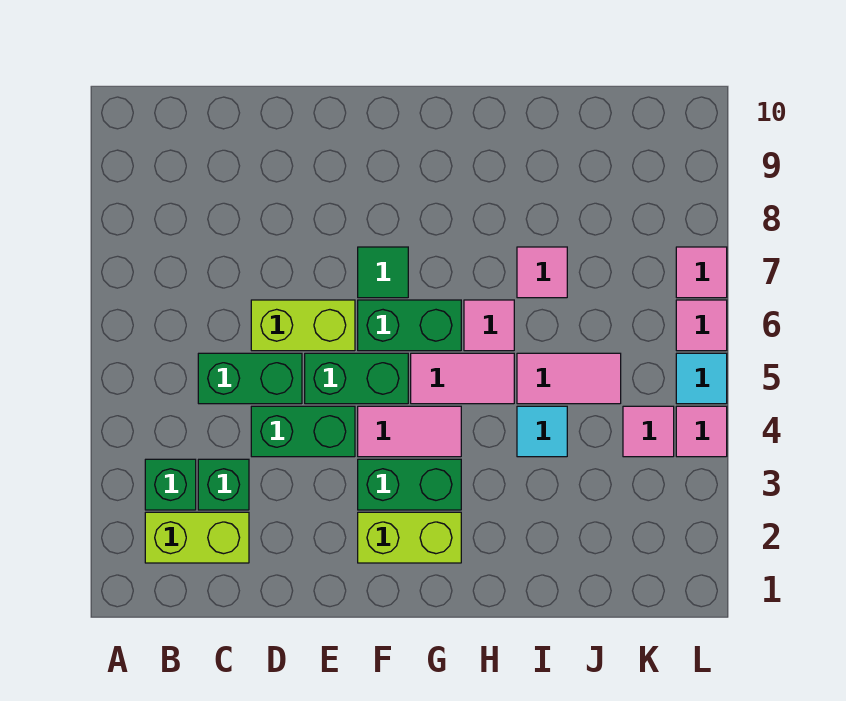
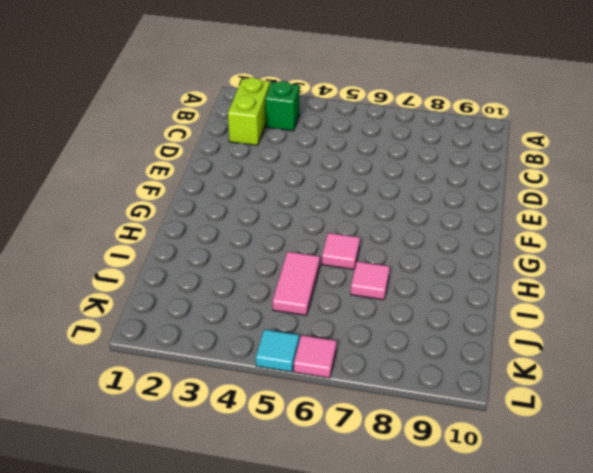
none -> green brick C3 level 1
none -> green brick C5:D5 level 1
none -> green brick D4:E4 level 1

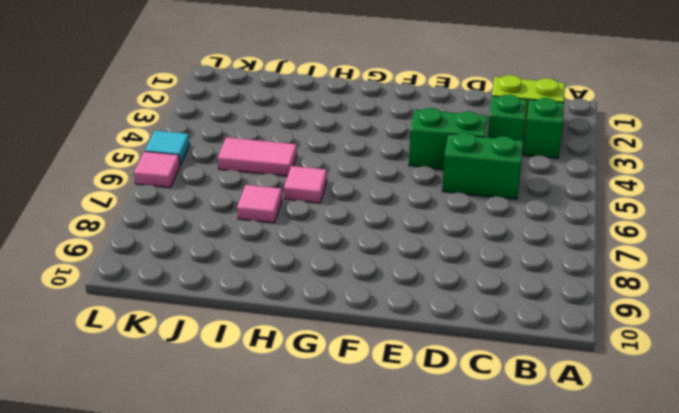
none -> lime brick D6:E6 level 1
none -> green brick E5:F5 level 1
none -> lime brick F2:G2 level 1

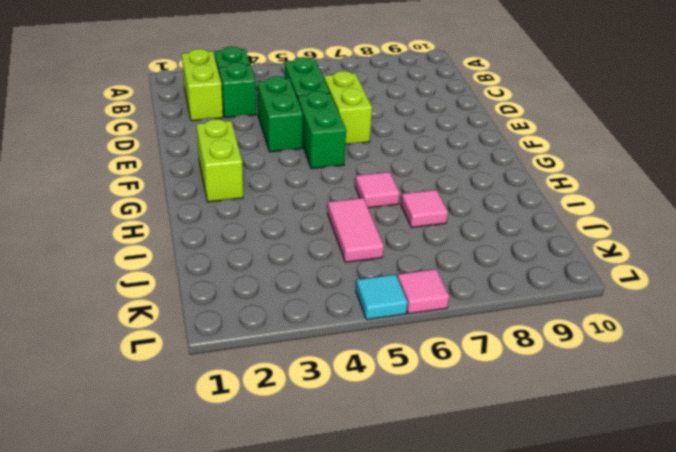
none -> green brick F3:G3 level 1
none -> pink tile F4:G4 level 1
none -> green brick F6:G6 level 1

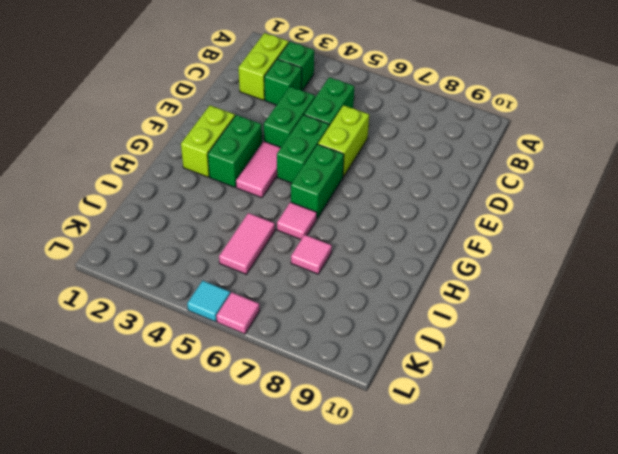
none -> green tile F7 level 1
none -> pink tile G5:H5 level 1
none -> cyan tile I4 level 1

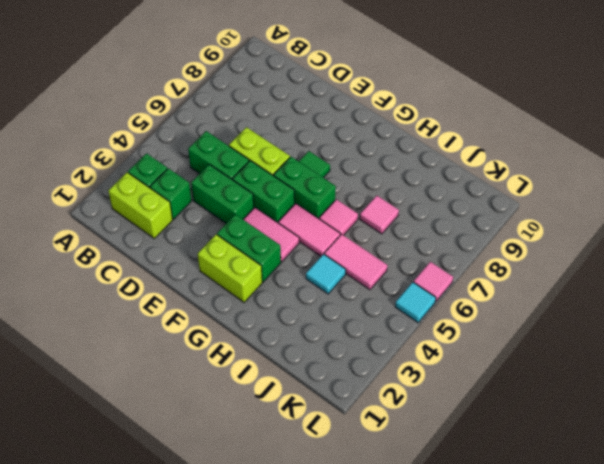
none -> pink tile K4 level 1
none -> pink tile L4 level 1
none -> pink tile L7 level 1

